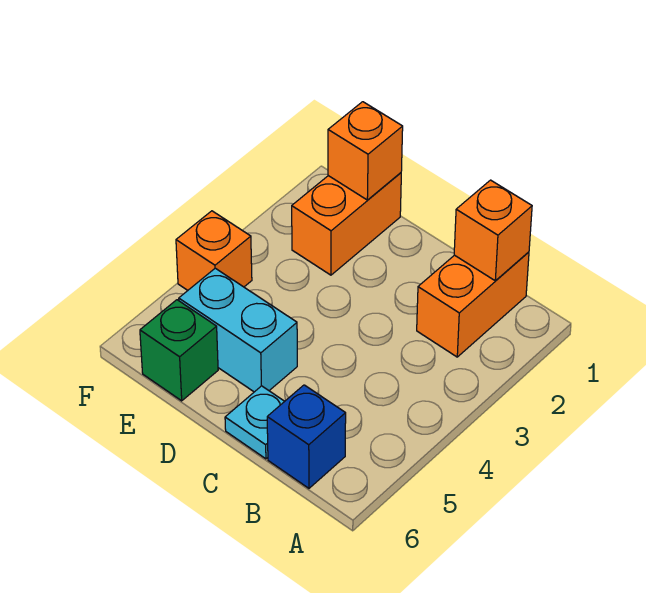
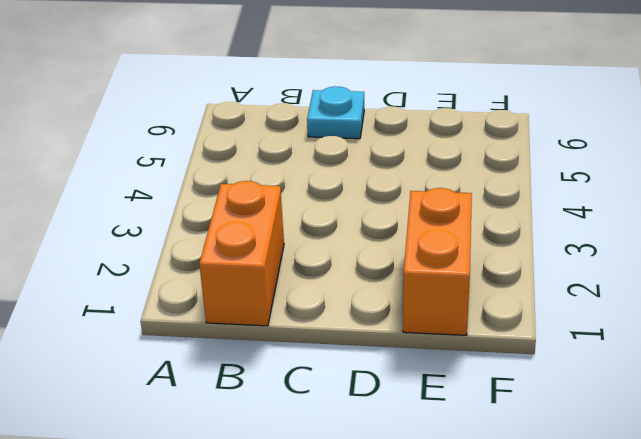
none -> blue brick B6 level 1
none -> cyan brick D5:E5 level 1

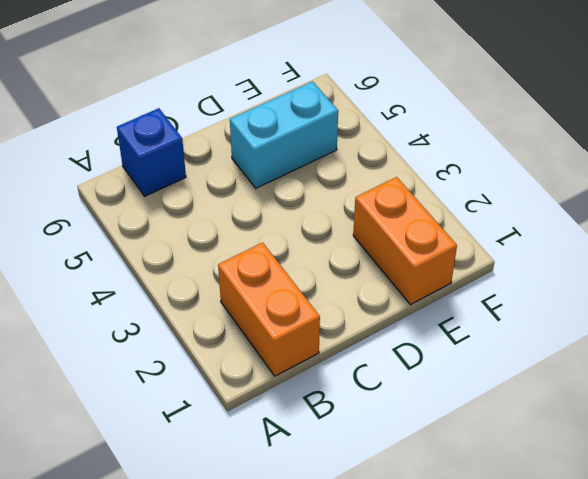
none -> cyan plate C6 level 1
none -> green brick E6 level 1

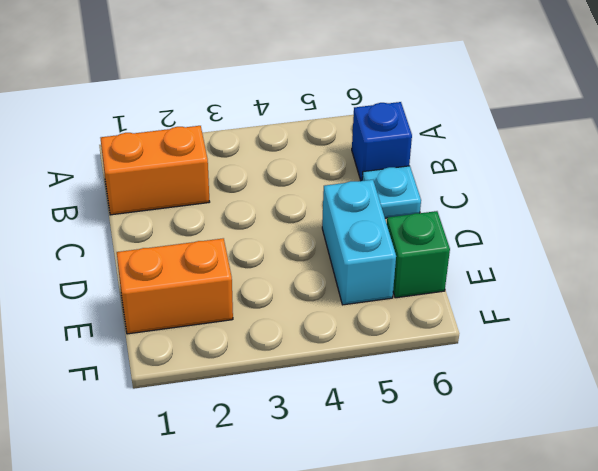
none -> orange brick F4 level 1
none -> orange brick B1 level 2

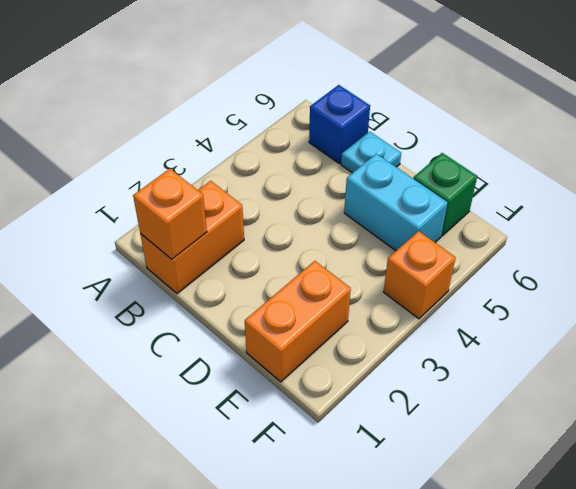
none -> orange brick E1 level 2

